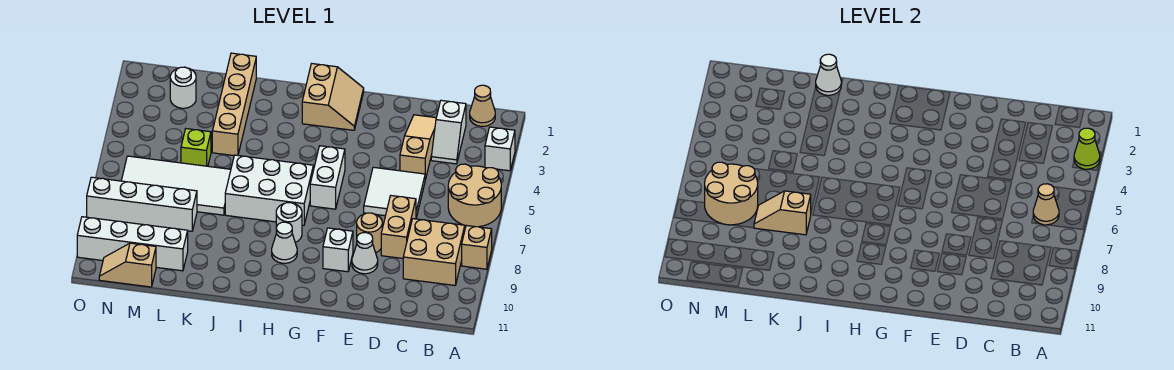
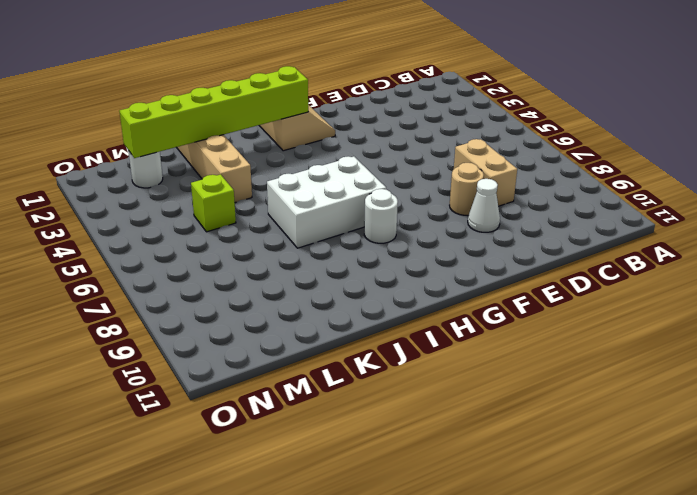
lime brick H2:M2 level 2 -> none
none -> white brick A3 level 1
none -> tan round brick A5:B6 level 1
none -> tan brick A8 level 1

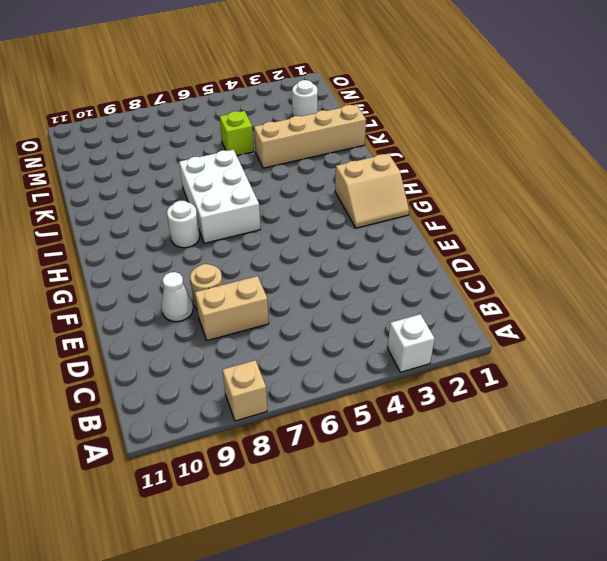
none -> tan round brick A5:B6 level 1
none -> tan cone B1 level 1
none -> tan brick B8:C9 level 1

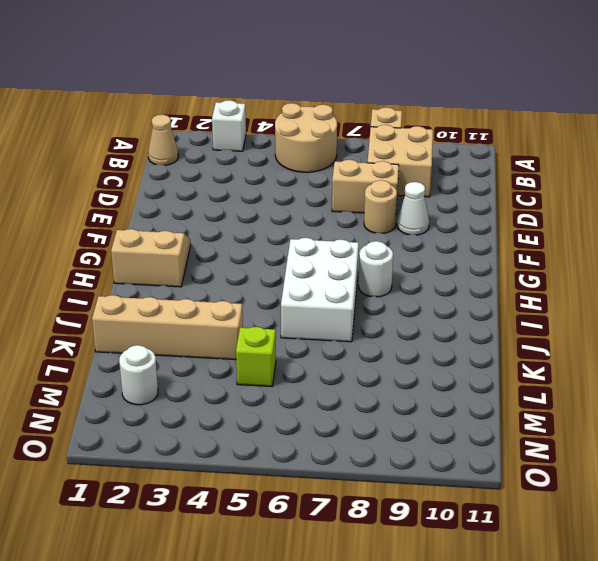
none -> white slope C2:C3 level 1 top 2
none -> tan slope D2:D4 level 1 top 4
none -> white tile D5:E6 level 1

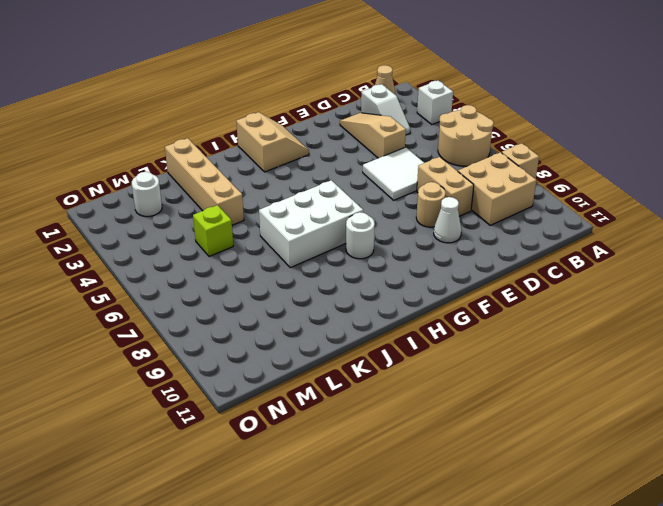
none -> white brick F9 level 1
none -> white brick G5:G6 level 1
none -> white cone H9 level 1

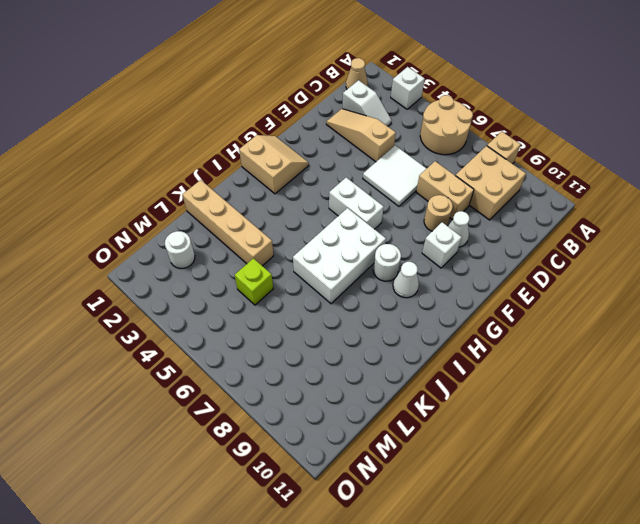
none -> white tile K6:N7 level 1
none -> white brick L8:O8 level 1
none -> white brick L10:O10 level 1

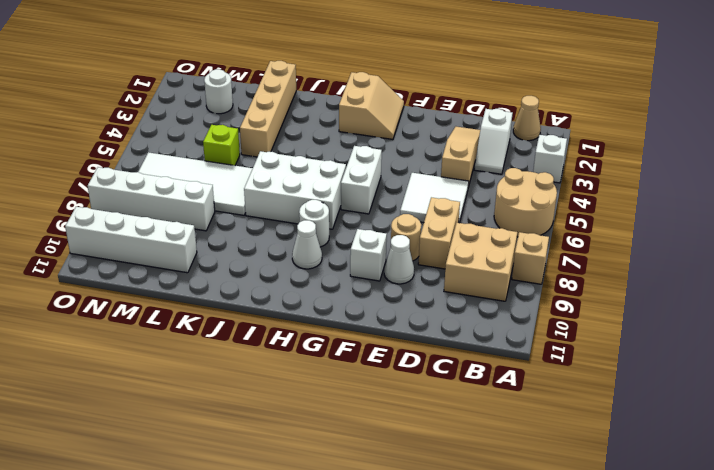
none -> tan slope M11:N11 level 1 top M
none -> lime cone A3 level 2
none -> tan cone B6 level 2

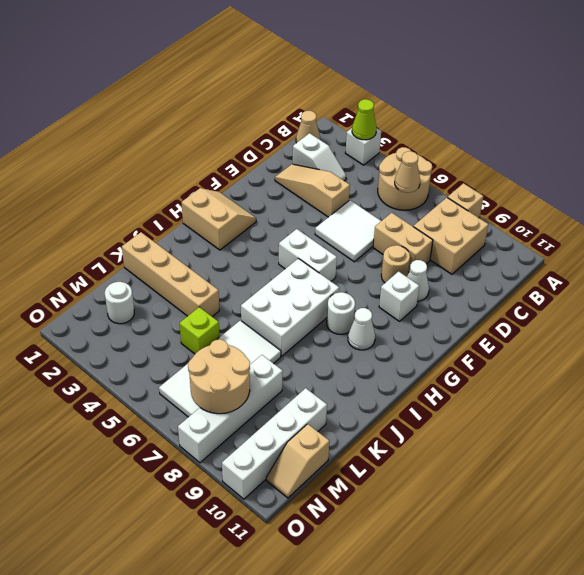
none -> white cone K1 level 2
none -> tan slope K8:L8 level 2 top K

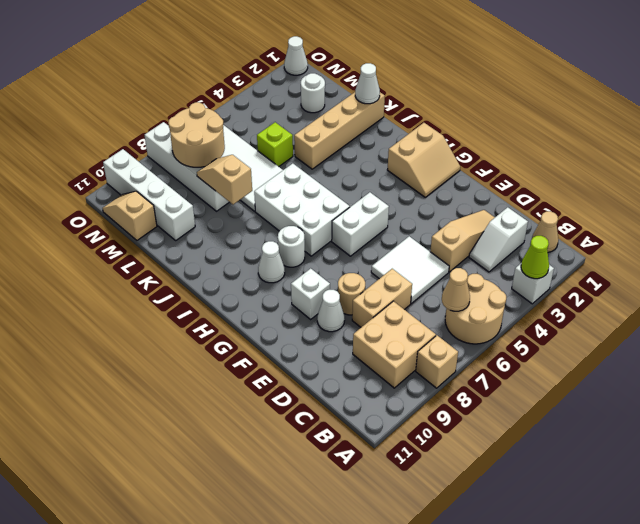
white cone O1 level 1 -> none

